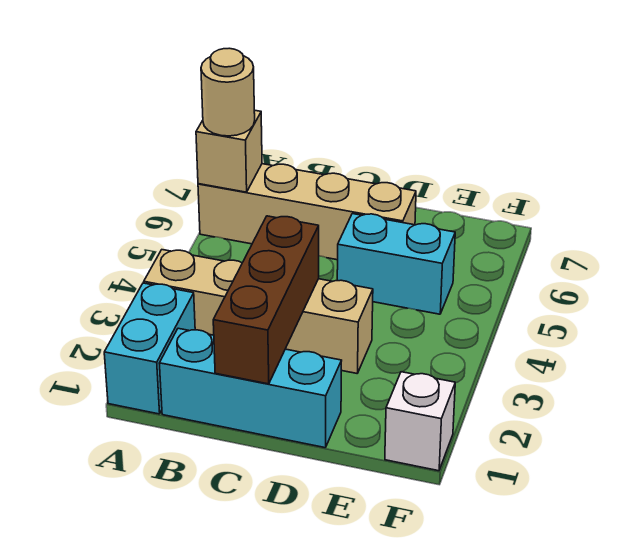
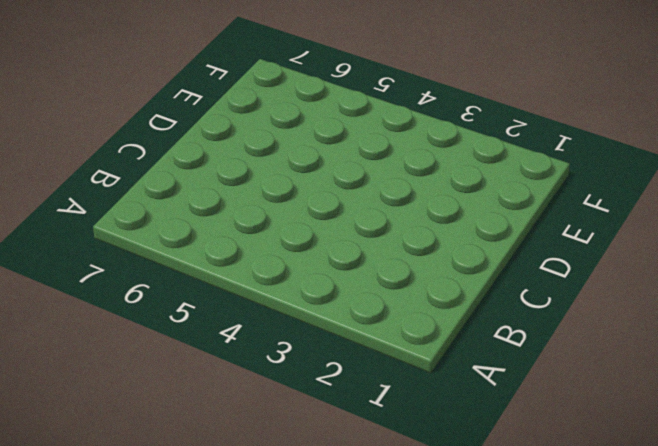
none -> cyan brick A1:A2 level 1
none -> tan brick A3:D3 level 1

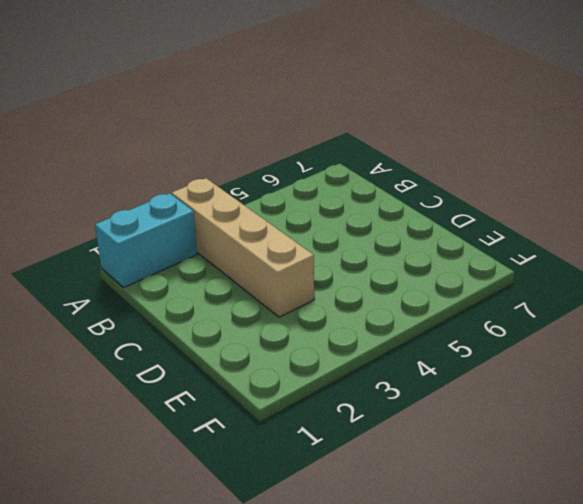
none -> tan brick A6:D6 level 1
none -> cyan brick B1:D1 level 1

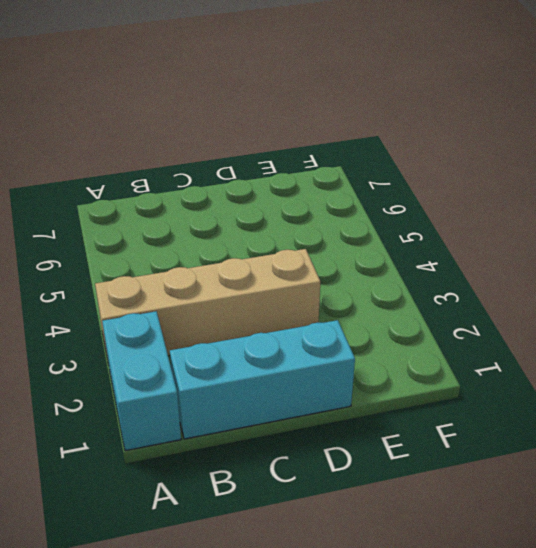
none -> tan brick A6:D6 level 1
none -> cyan brick D5:E5 level 1

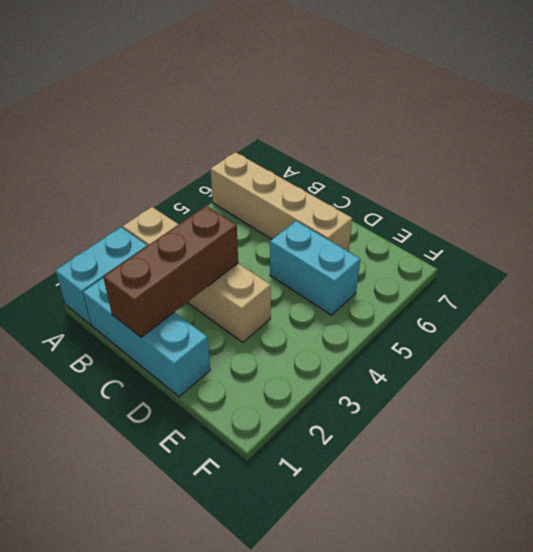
none -> white brick F1 level 1
none -> tan brick A6 level 2

